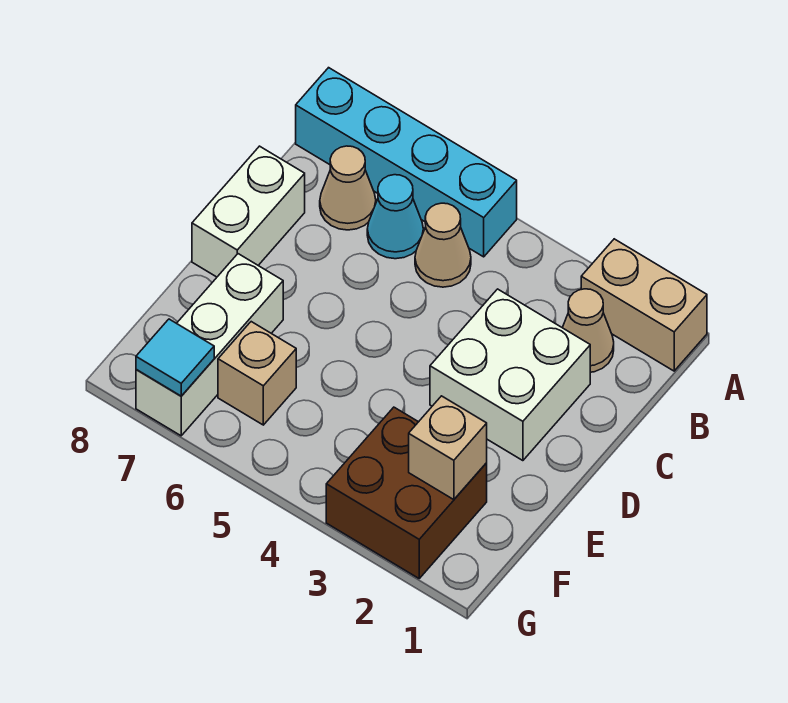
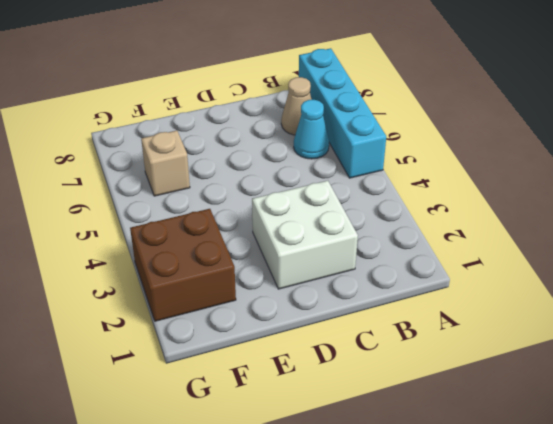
none -> tan brick A1:A2 level 1
none -> tan cone B2 level 1
none -> tan cone B5 level 1

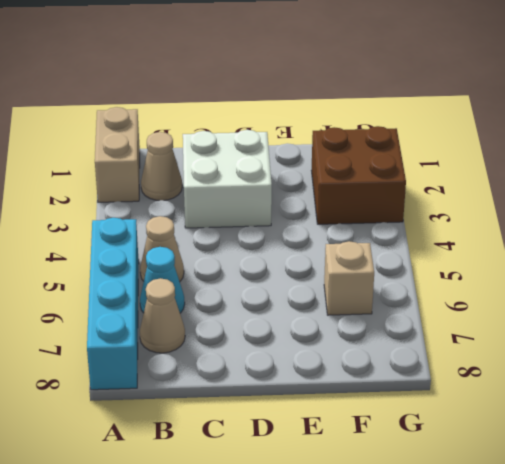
none -> white brick C8:D8 level 1
none -> white brick E7:G7 level 1
none -> tan brick F2 level 2

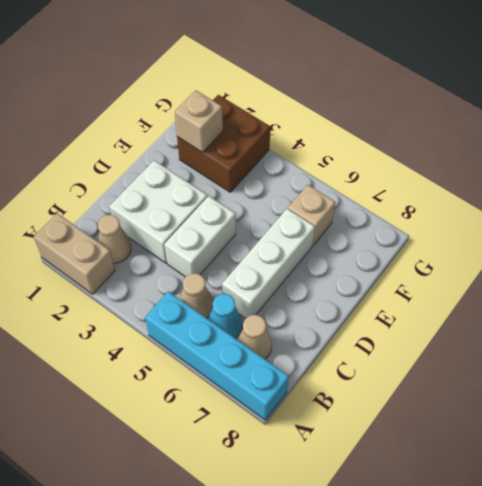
white brick C4:D4 level 1 -> white brick C8:D8 level 1
white brick C6:E6 level 1 -> white brick E7:G7 level 1
none -> cyan tile G7 level 2

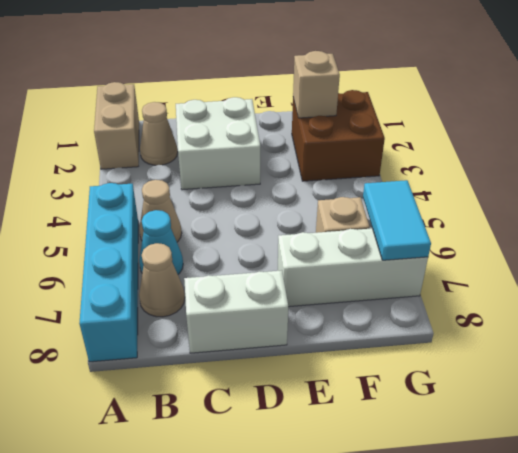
cyan tile G6:G7 level 2 -> cyan tile G7 level 2

